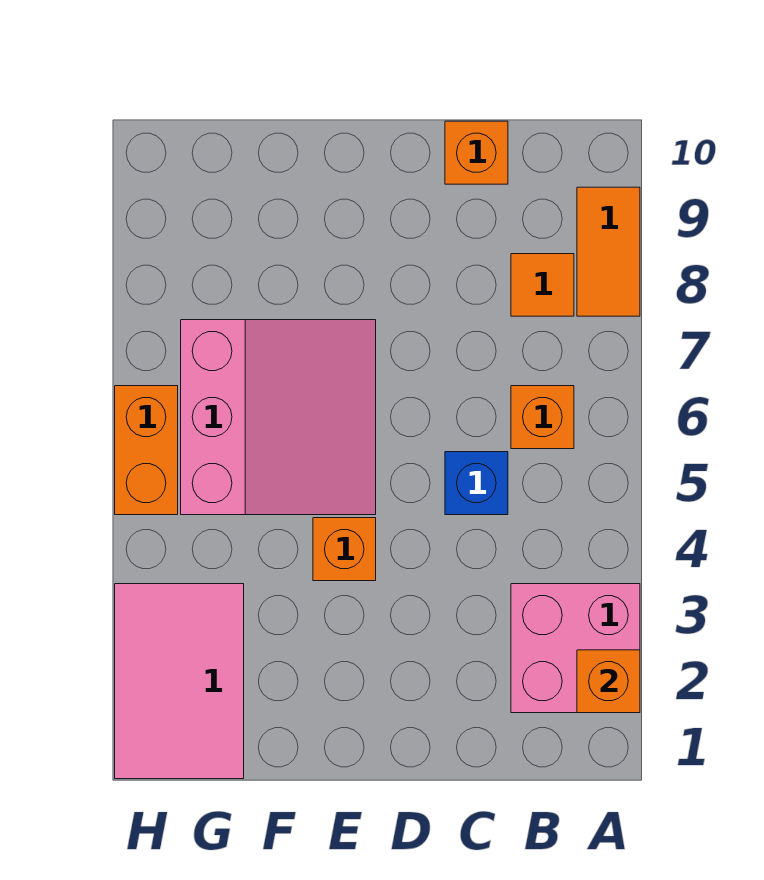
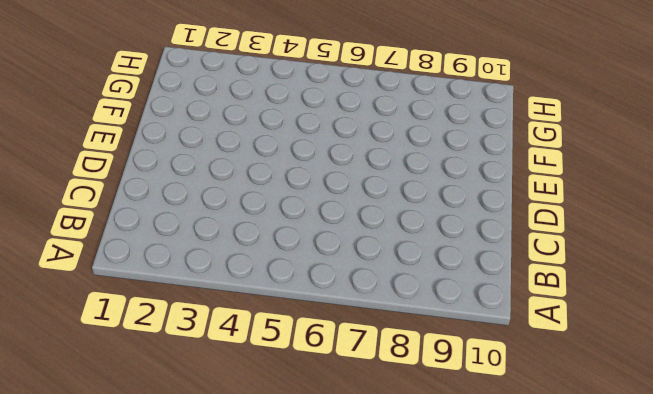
none -> pink brick A2:B3 level 1
none -> orange tile A8:A9 level 1

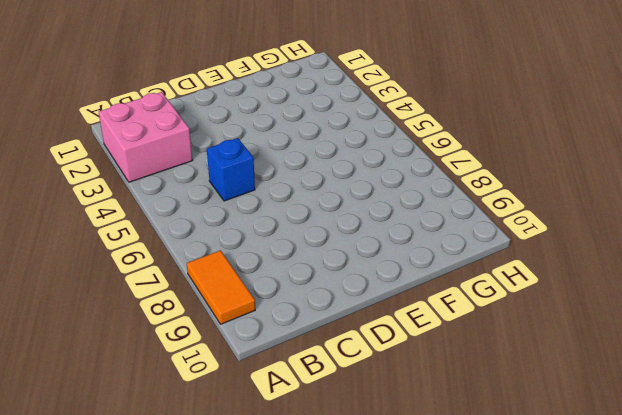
none -> orange brick B6 level 1
none -> orange tile B8 level 1

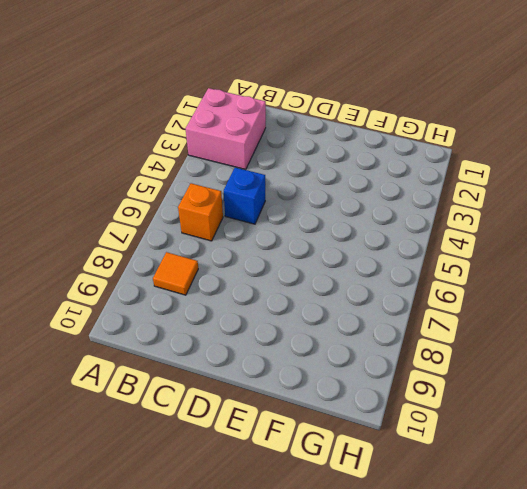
none -> orange tile A8:A9 level 1
none -> orange brick C10 level 1

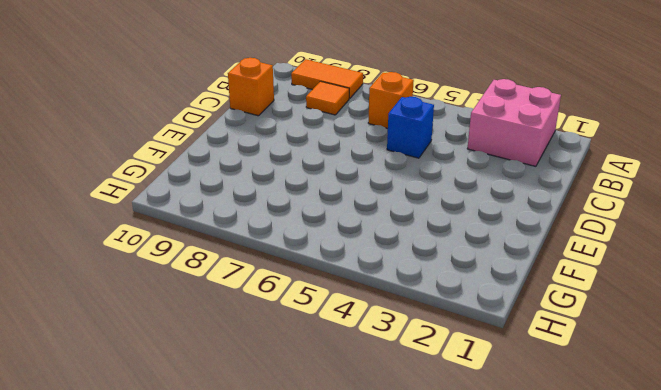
none -> orange brick E4 level 1
none -> pink slope E5:G7 level 1 top G

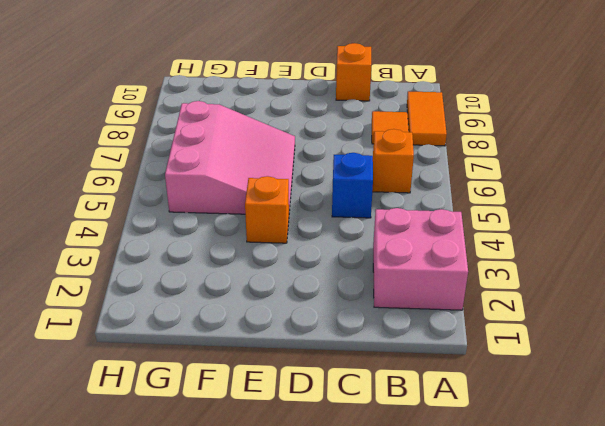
none -> pink tile G1:H3 level 1
none -> orange brick H5:H6 level 1

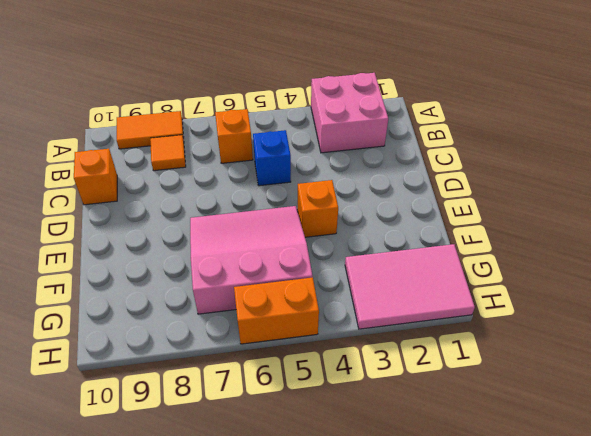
none -> orange brick A2 level 2

